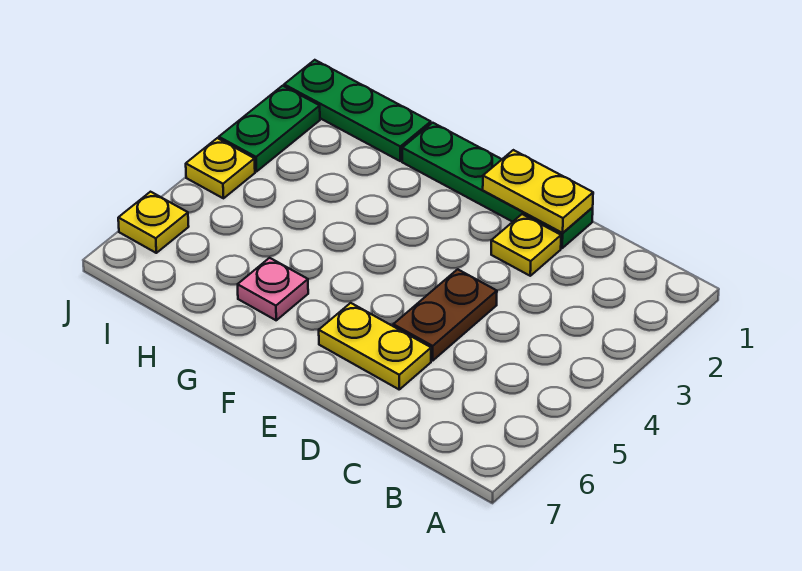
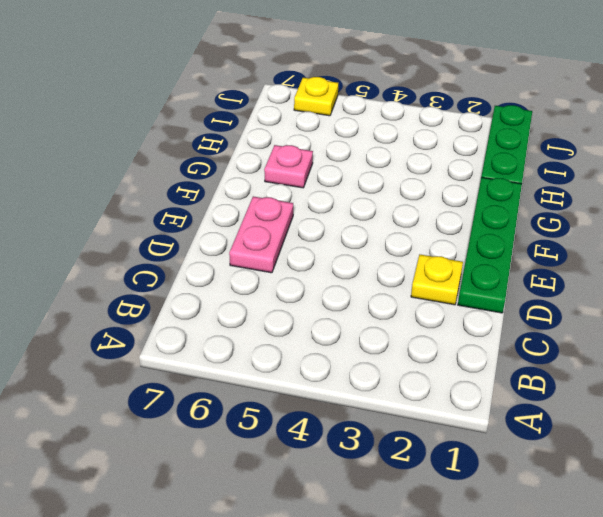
pink plate D6:E6 level 1 -> yellow plate D6:E6 level 1
none -> brown plate D4:D5 level 1
none -> green plate J2:J3 level 1

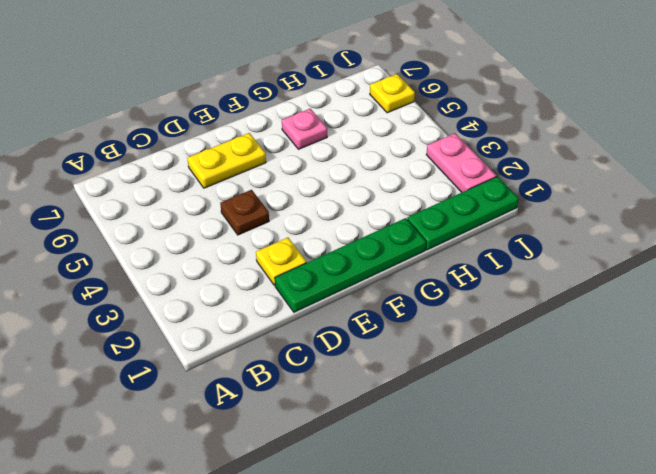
brown plate D4 level 1 -> brown plate D4:D5 level 1
pink plate J2:J3 level 1 -> green plate J2:J3 level 1
none -> yellow plate J4 level 1
none -> yellow plate D1:E1 level 2

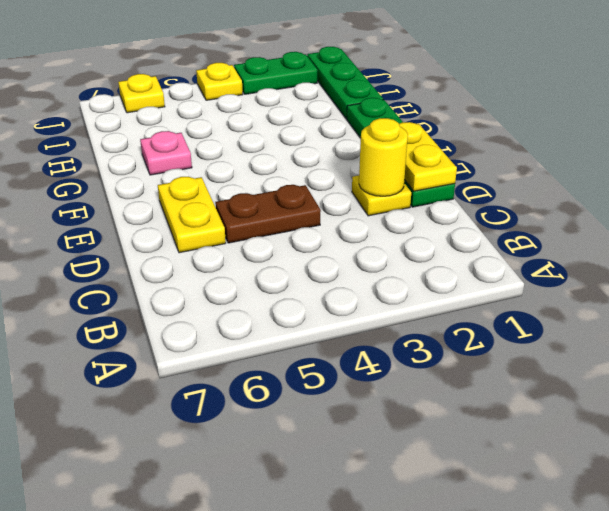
yellow round brick D2 level 2 -> none

